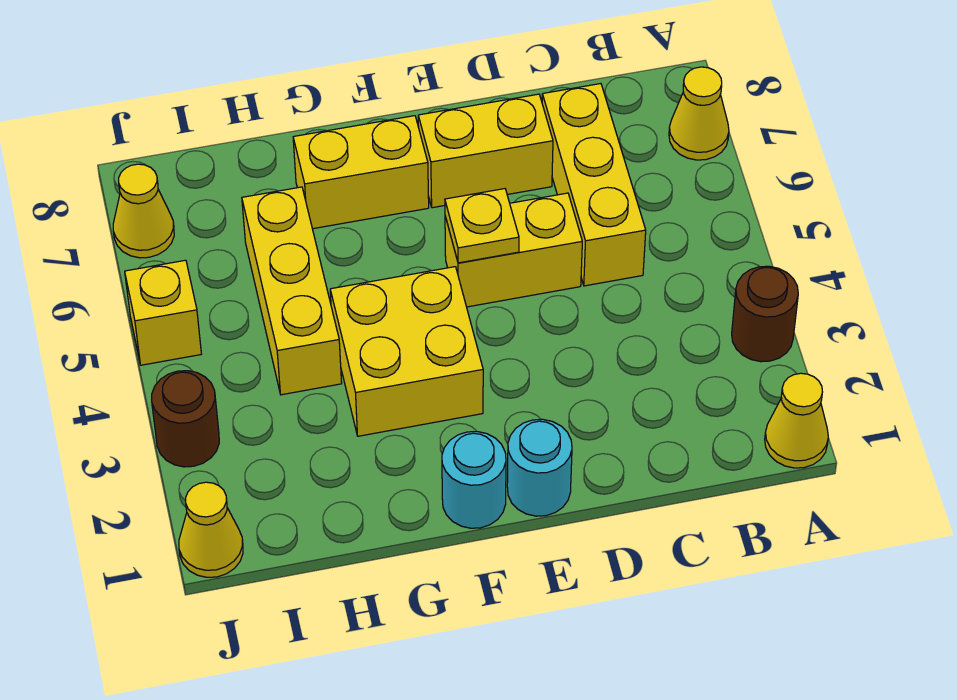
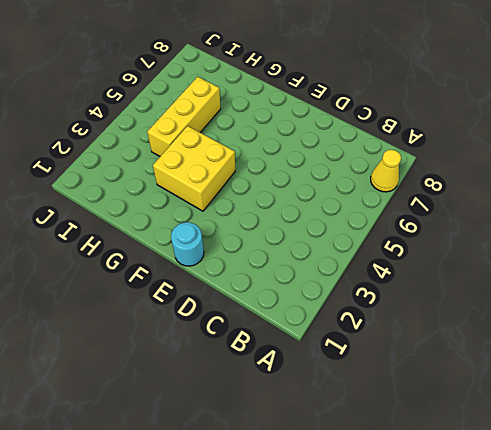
none -> yellow cone A1 level 1
none -> brown round brick A3 level 1
none -> yellow brick C5:C7 level 1

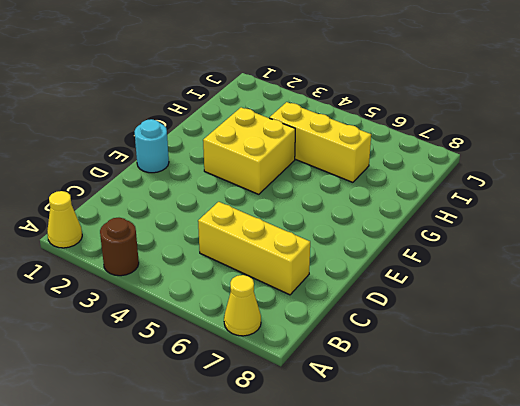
none -> yellow brick D5:E5 level 1
none -> yellow brick D7:E7 level 1
none -> cyan round brick F1 level 1

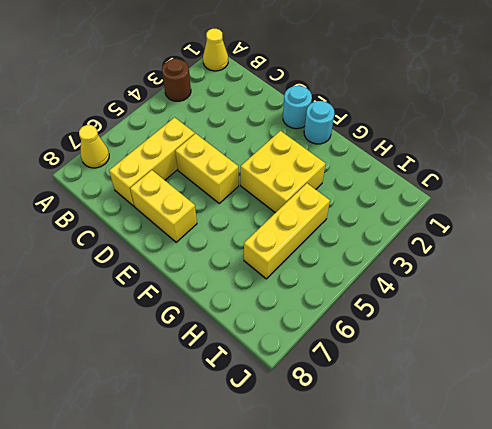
none -> yellow brick F7:G7 level 1
none -> yellow cone J1 level 1
none -> brown round brick J3 level 1

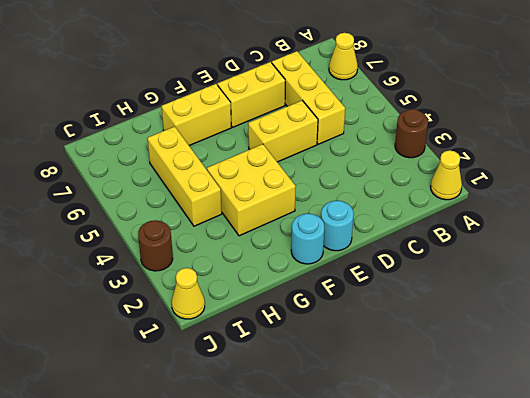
none -> yellow brick J5 level 1
none -> yellow cone J7 level 1
none -> yellow plate E5 level 2

